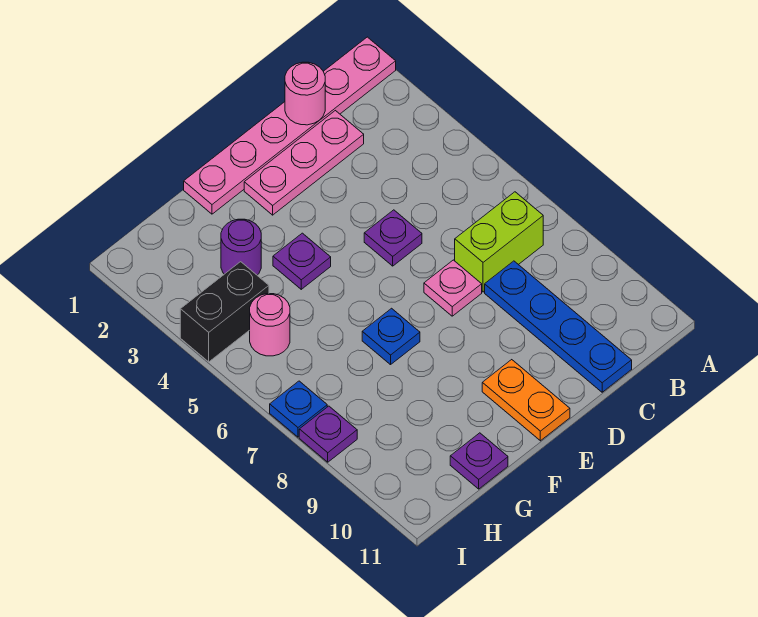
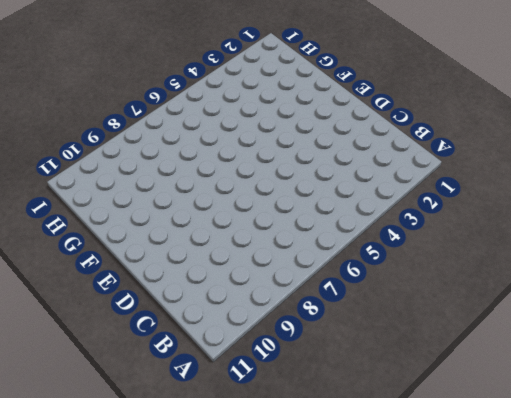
none -> pink plate A1:F1 level 1
none -> lime brick B7:C7 level 1
none -> pink plate C2:E2 level 1

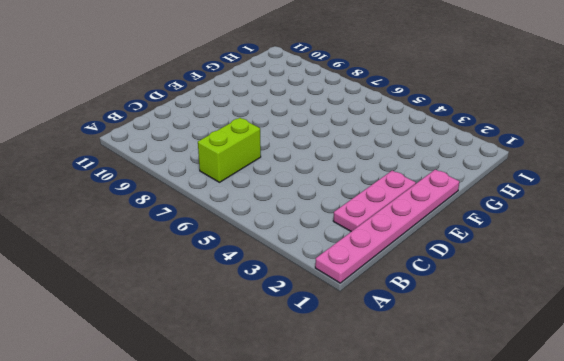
none -> blue plate C8:C11 level 1
none -> purple plate D5 level 1
none -> pink plate D7 level 1

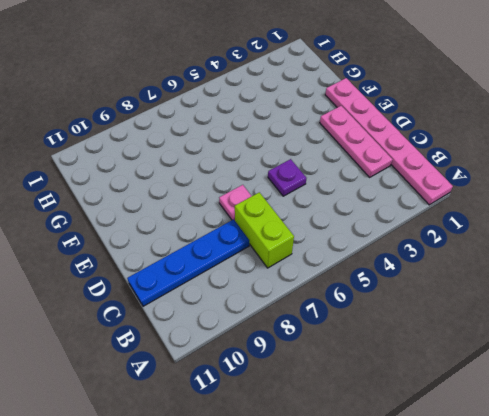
none -> orange plate E10:E11 level 1
none -> purple plate F4 level 1
none -> blue plate F7 level 1

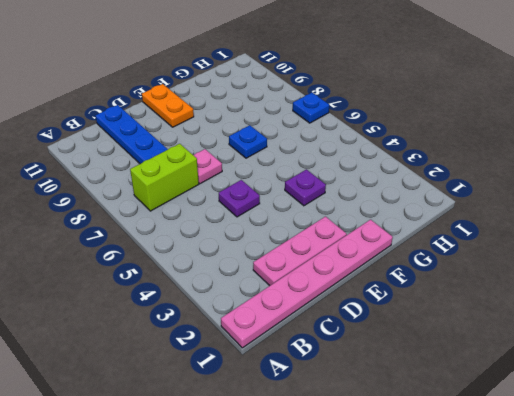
none -> purple round brick G3 level 1
none -> purple plate G11 level 1
none -> black brick H4:I4 level 1

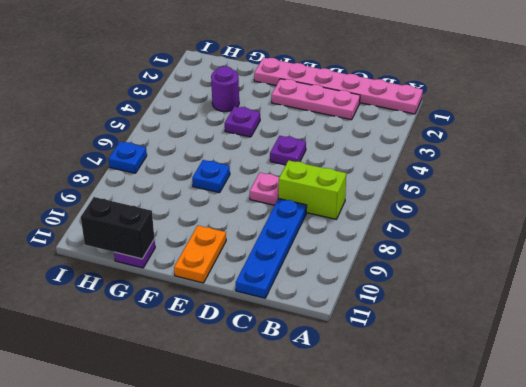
black brick G11:H11 level 2 -> black brick H4:I4 level 1
none -> pink round brick H5 level 1
none -> purple plate I8 level 1
none -> pink round brick C1 level 2

